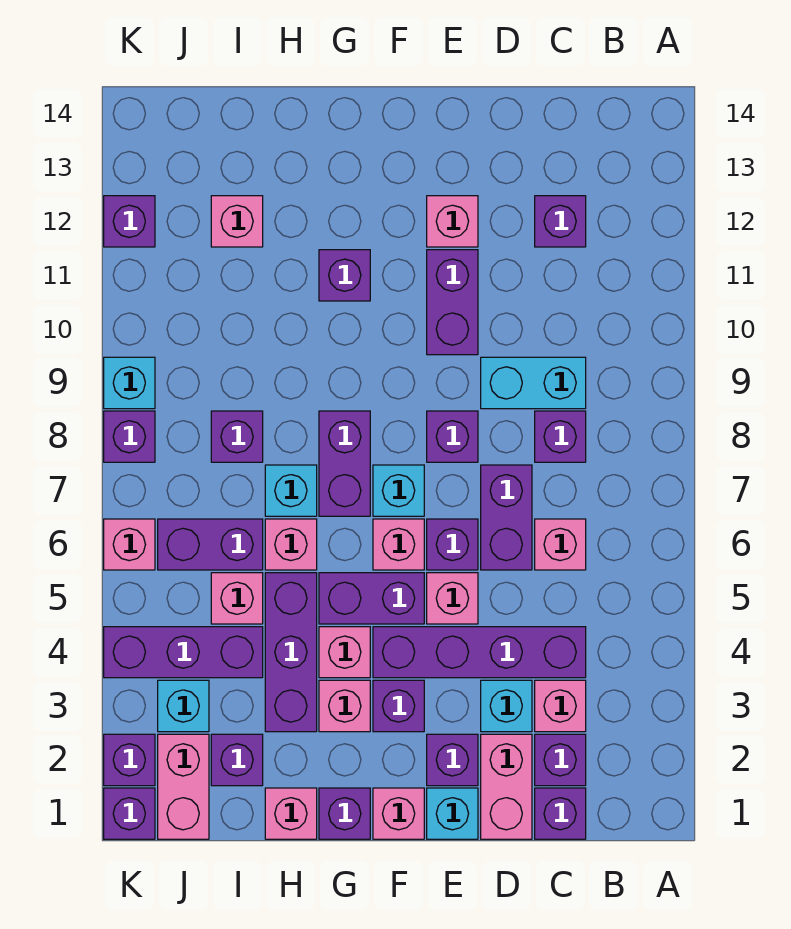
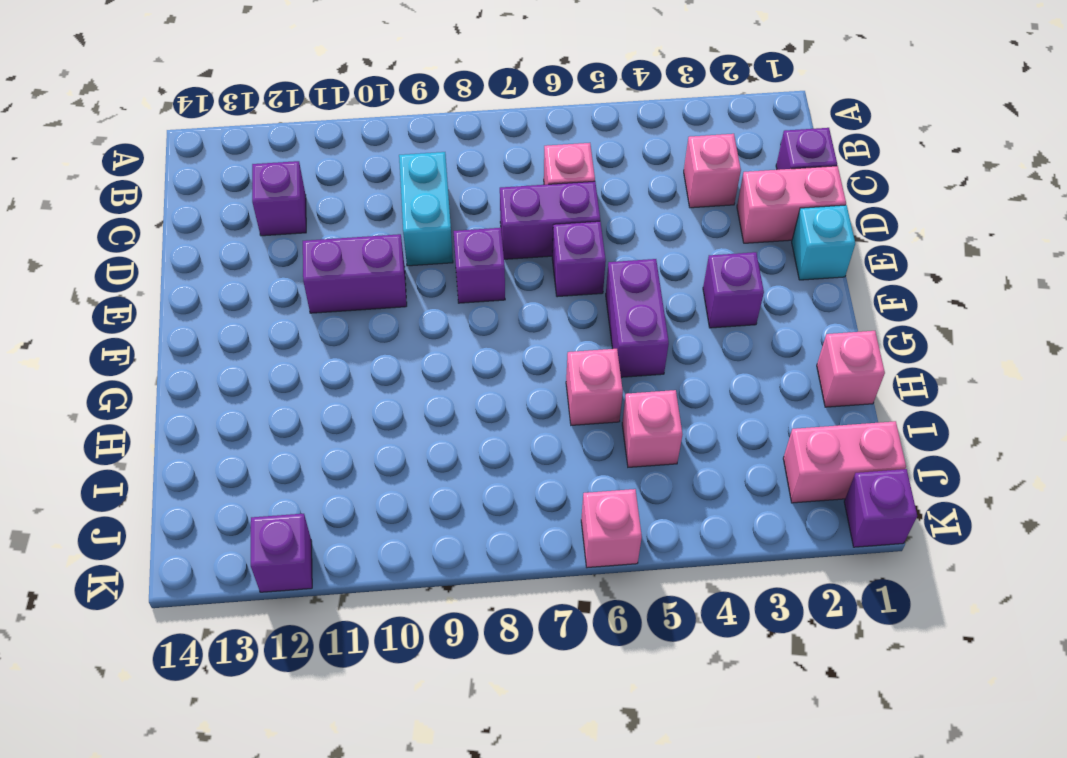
none -> purple brick C2 level 1
none -> purple brick C4:F4 level 1
none -> purple brick C8 level 1
none -> cyan brick D3 level 1

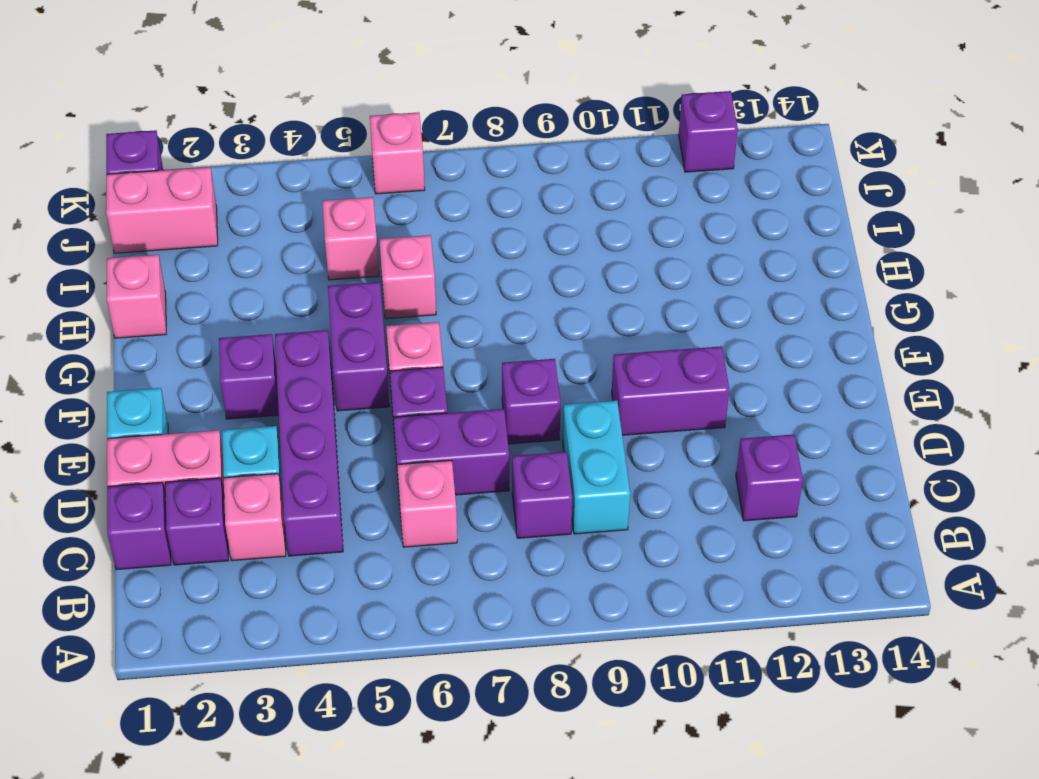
none -> purple brick E2 level 1
none -> pink brick E5 level 1
none -> pink brick E12 level 1
none -> pink brick F1 level 1

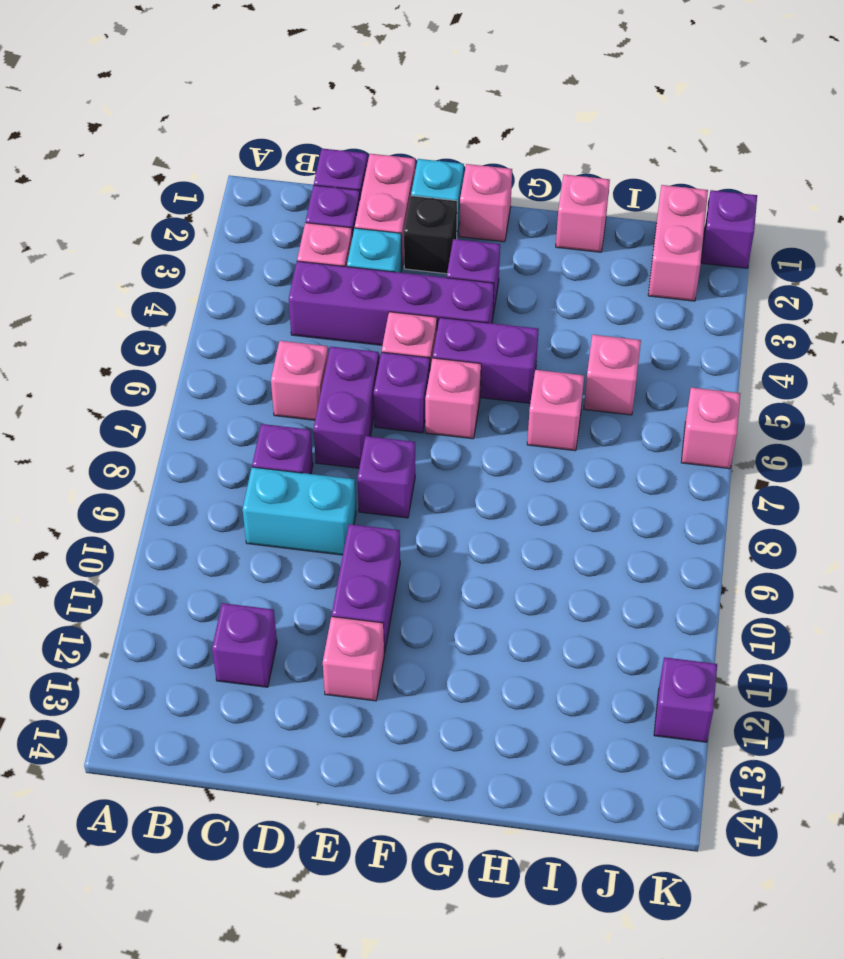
black brick E2 level 1 -> purple brick E2 level 1
none -> cyan brick F7 level 1
none -> purple brick G1 level 1
none -> pink brick G3 level 1
none -> pink brick G4 level 1

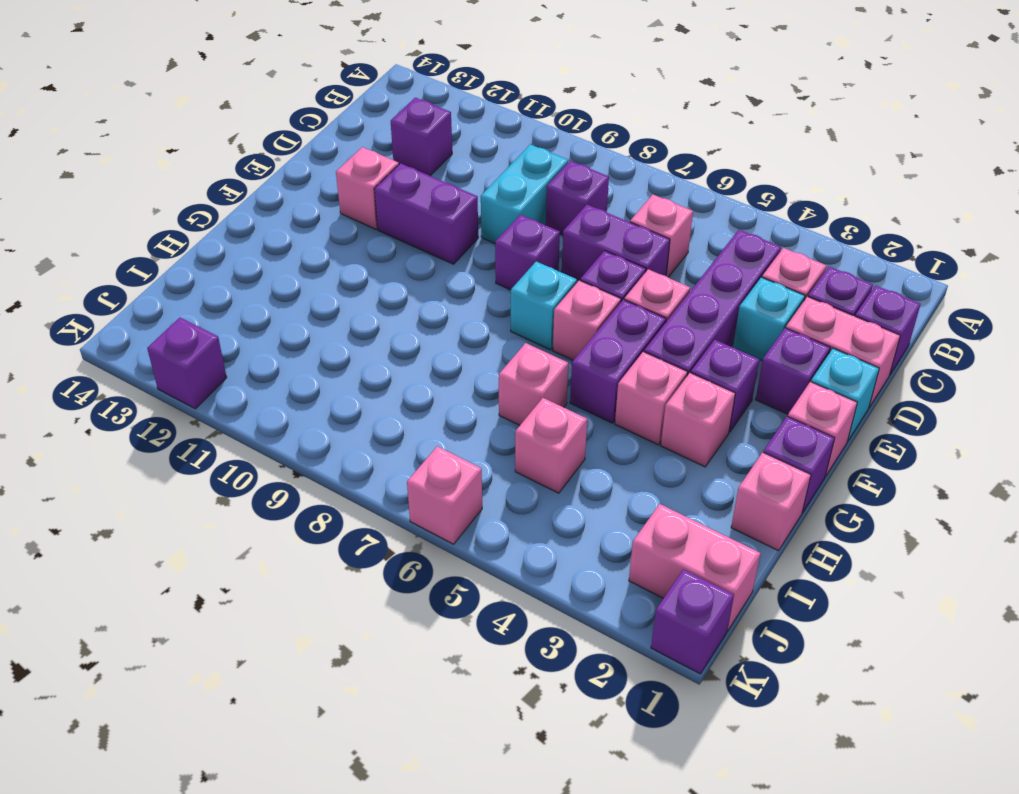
none -> purple brick G7:G8 level 1
none -> purple brick G11 level 1
none -> purple brick H3:H5 level 1
none -> cyan brick H7 level 1

